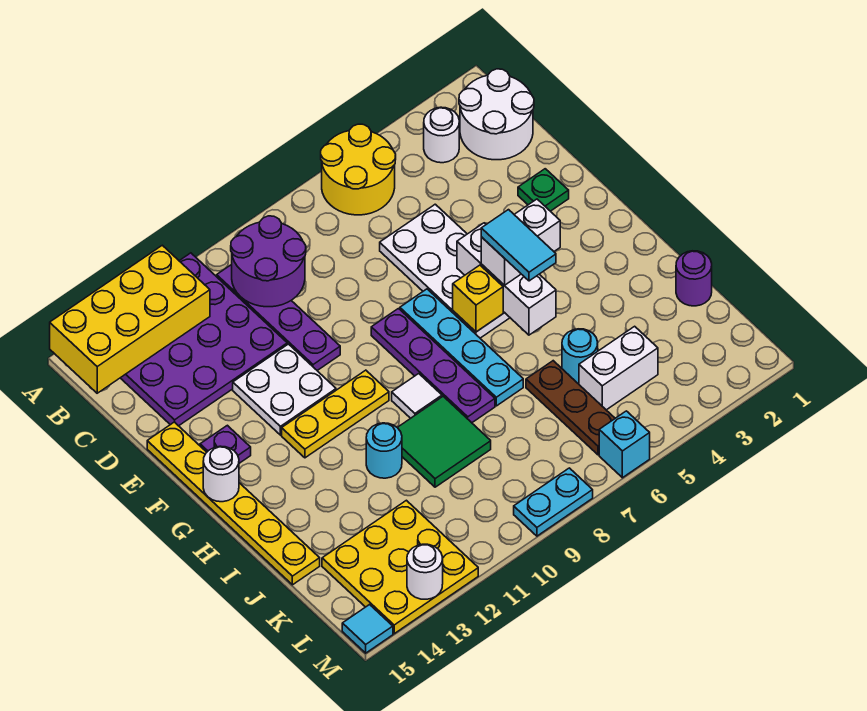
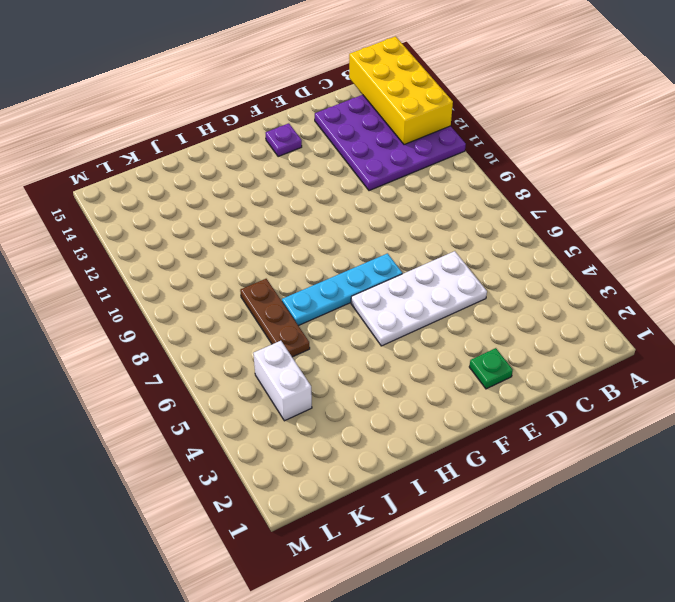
brown plate J6:J8 level 1 -> brown plate J6:L6 level 1
none -> yellow round brick A5:B6 level 1
none -> white round brick B1:C2 level 1
none -> white round brick B3 level 1
none -> purple plate B10:E10 level 1

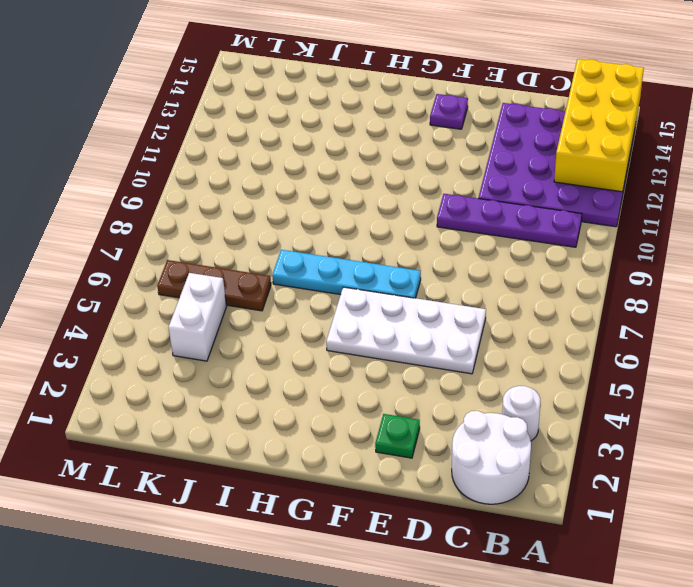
none -> yellow round brick A5:B6 level 1
none -> white plate E11:F12 level 1
none -> yellow plate E15:J15 level 1
none -> purple plate F8:I8 level 1

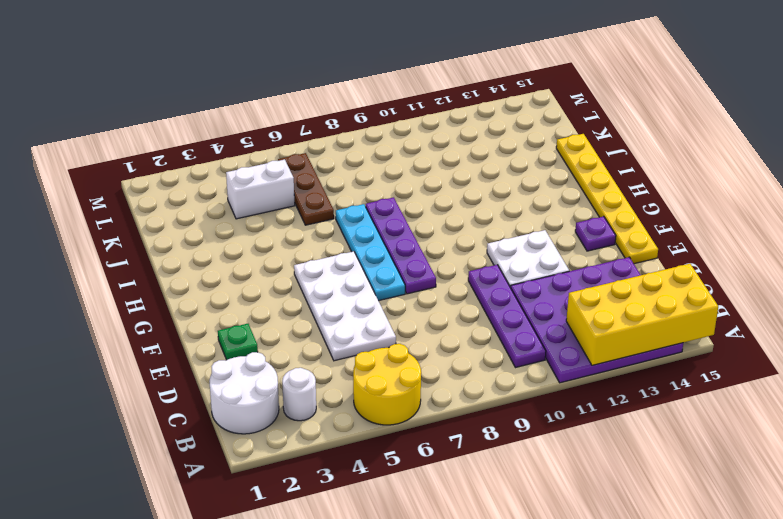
none -> yellow plate G10:G12 level 1
none -> white tile H9 level 1
none -> green tile I9:J10 level 1
none -> cyan round brick I11 level 1

